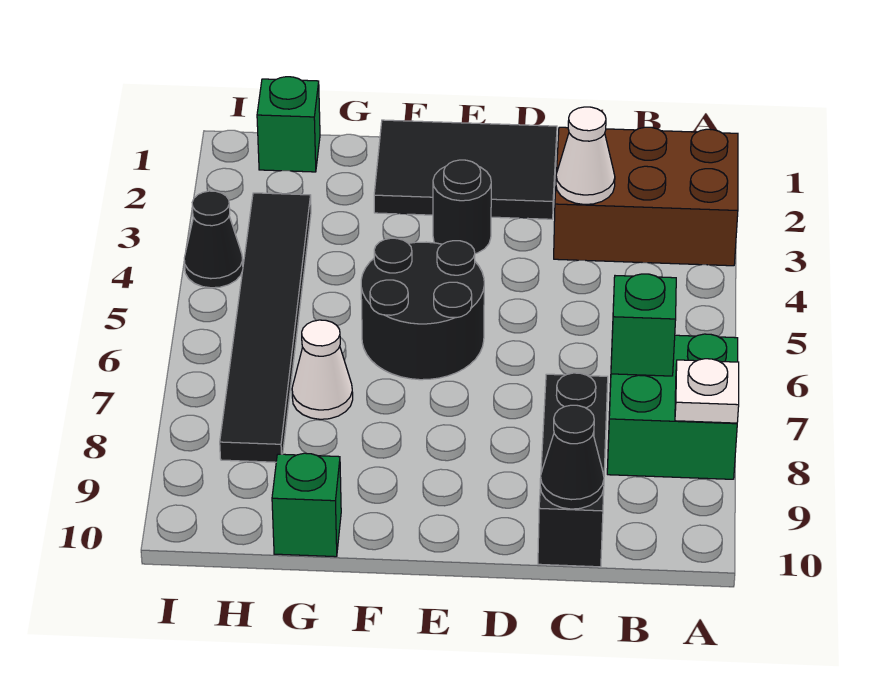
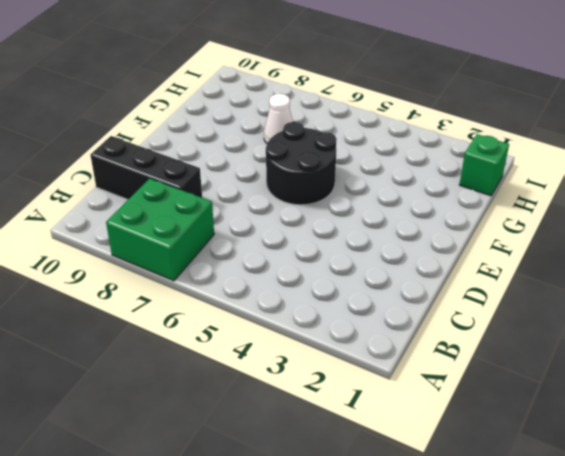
none -> brown brick A2:C3 level 1
none -> black tile D1:F2 level 1
none -> black round brick E3 level 1

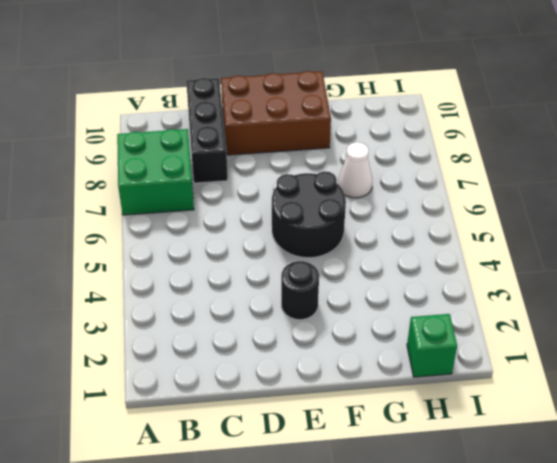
brown brick D9:F10 level 1 -> brown brick A2:C3 level 1
none -> black tile D1:F2 level 1
none -> green brick G10 level 1
none -> black tile H3:H8 level 1

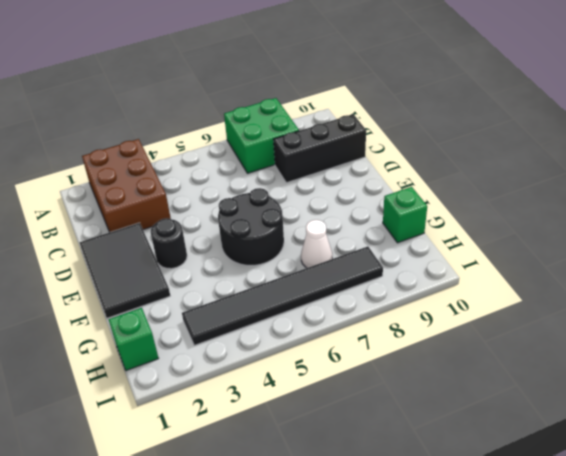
none -> black cone I4 level 1
none -> white plate A8 level 2
none -> green brick B7 level 2

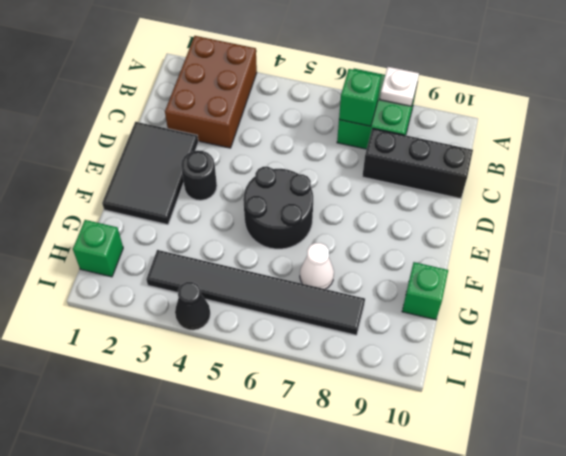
none -> white cone C3 level 2
none -> black cone C10 level 2

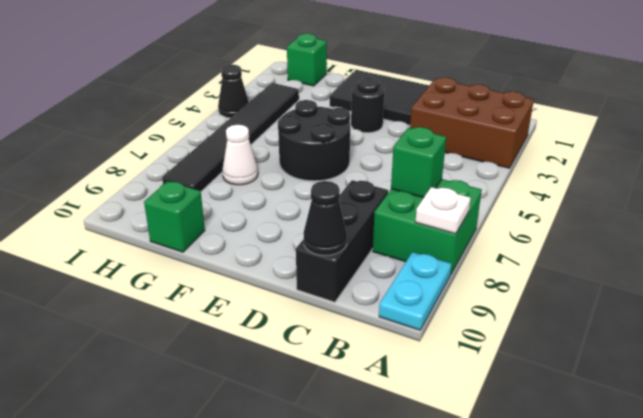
cyan plate A9:A10 level 1 -> none
none -> white cone C3 level 2

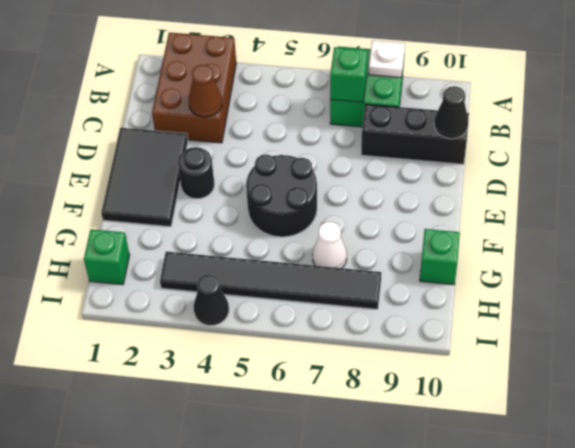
brown cone C3 level 2 -> white cone C3 level 2

